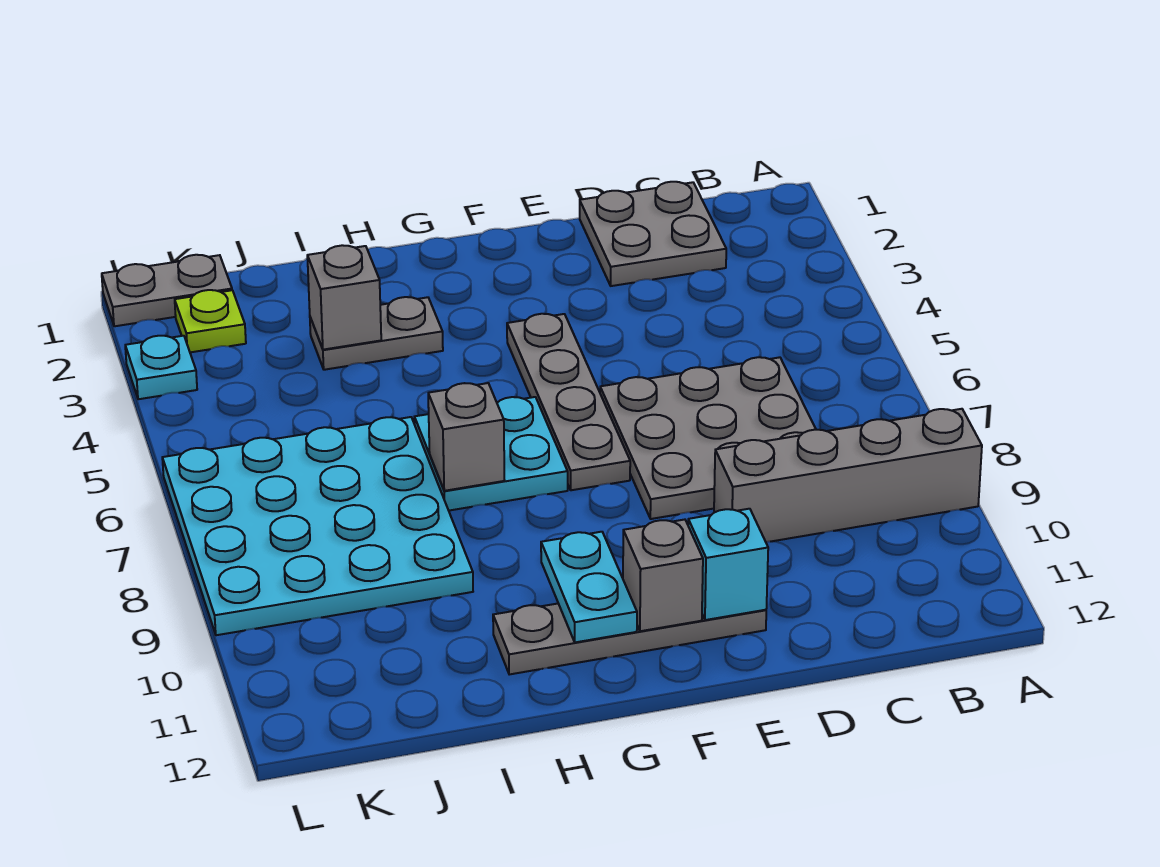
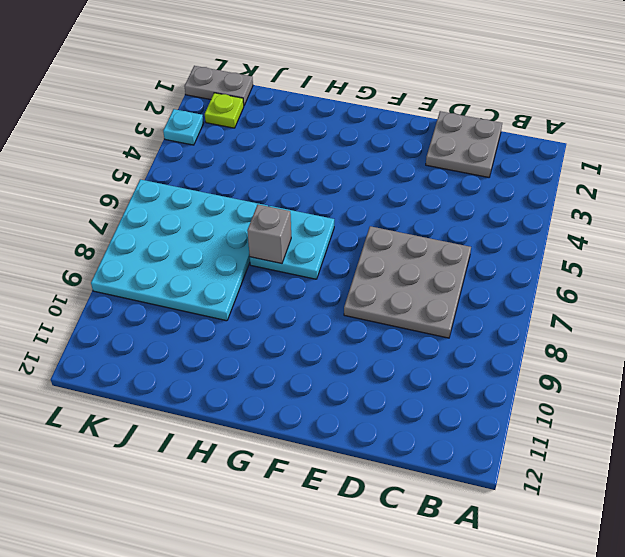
none -> grey brick A9:D9 level 1
none -> grey plate E11:H11 level 1
none -> grey plate F4:F7 level 1

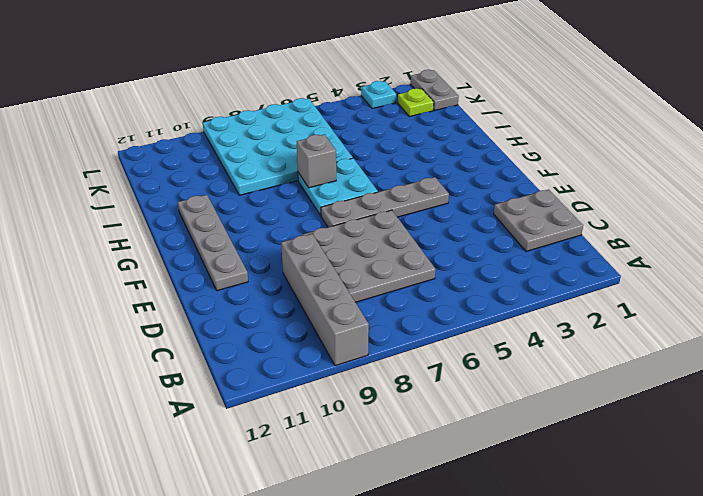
none -> grey plate H3:I3 level 1
none -> cyan brick E11 level 2
none -> grey brick F11 level 2

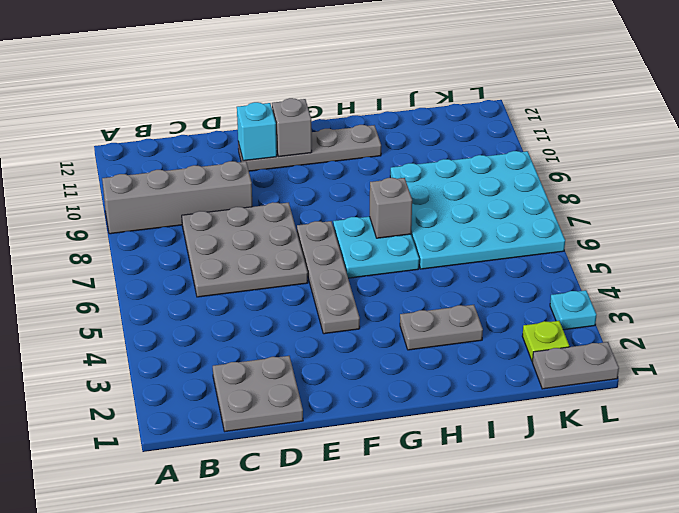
none -> cyan plate G10:G11 level 2
none -> grey brick I3 level 2

